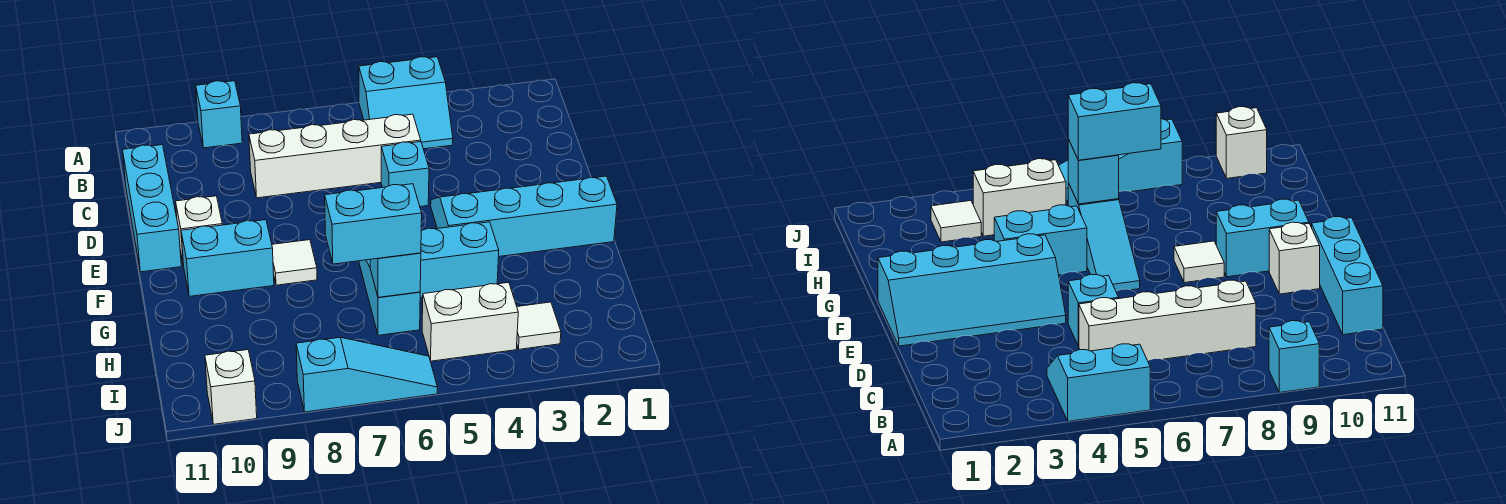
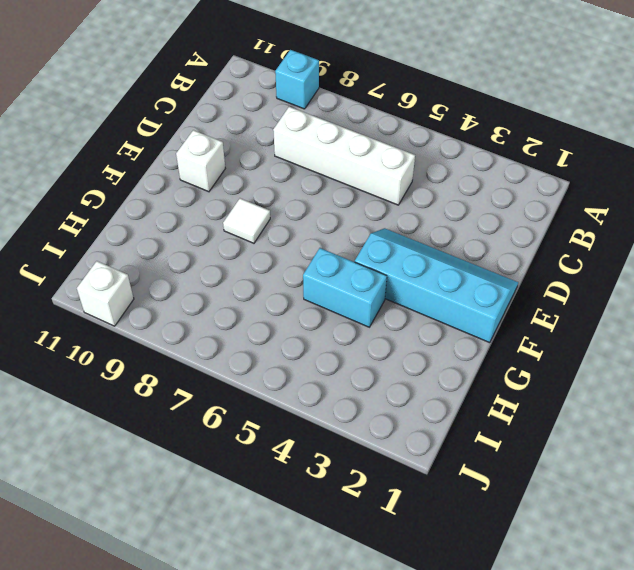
none -> cyan slope A4:B5 level 1 top A
none -> cyan brick C11:E11 level 1
none -> cyan brick D5 level 1

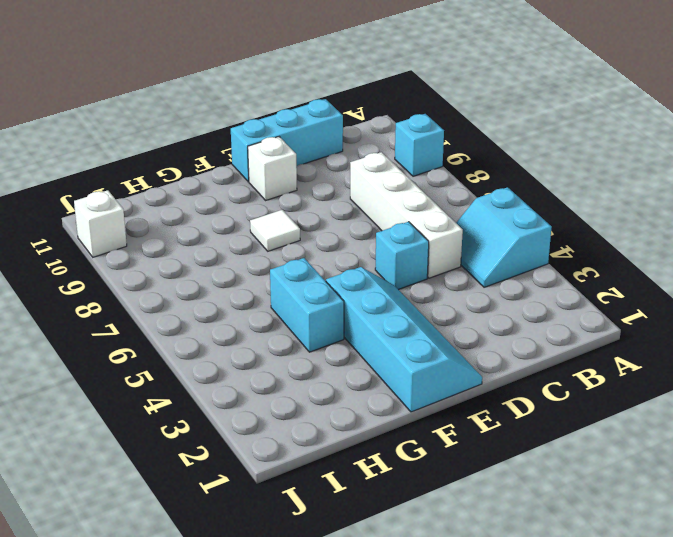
none -> cyan slope F6:H6 level 1 top H
none -> cyan brick F9:F10 level 1
none -> white tile I3 level 1

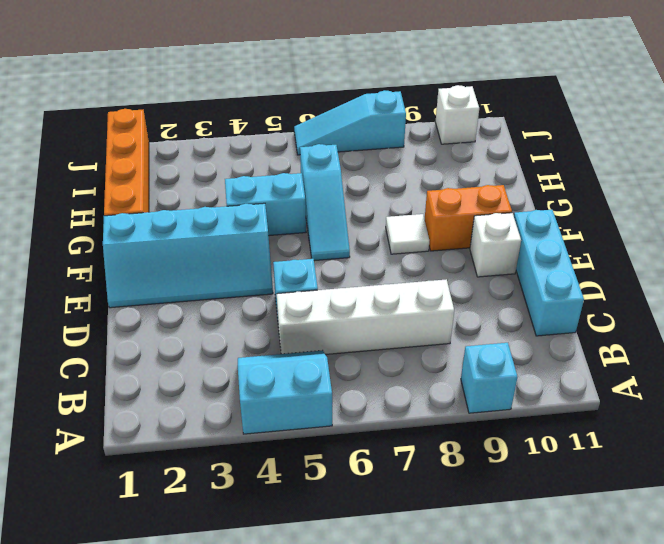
orange brick F9:F10 level 1 -> cyan brick F9:F10 level 1
orange brick G1:J1 level 1 -> none
none -> white tile I3 level 1
none -> white brick I4:I5 level 1
none -> cyan brick H6 level 2

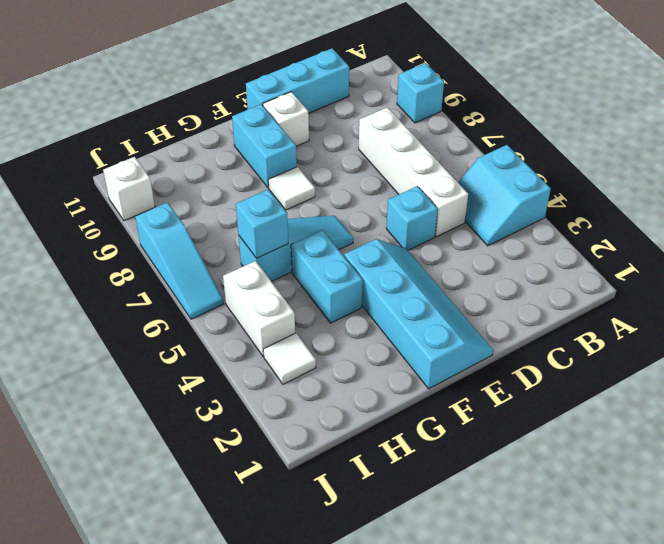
none -> cyan brick H6:H7 level 3

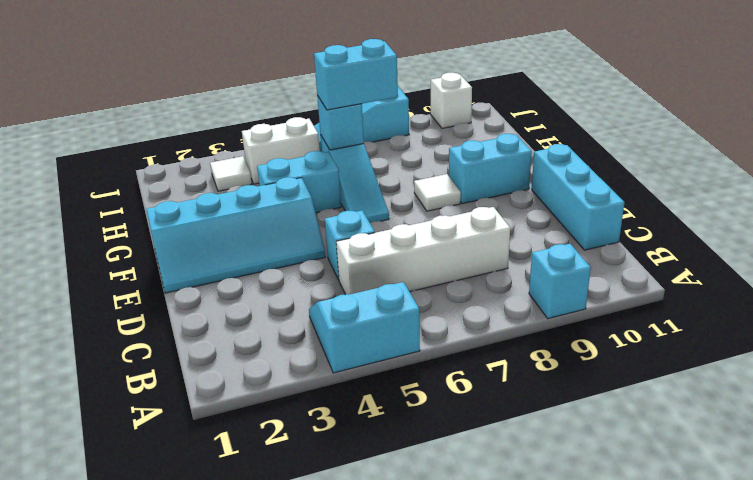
none -> white brick E10 level 1

